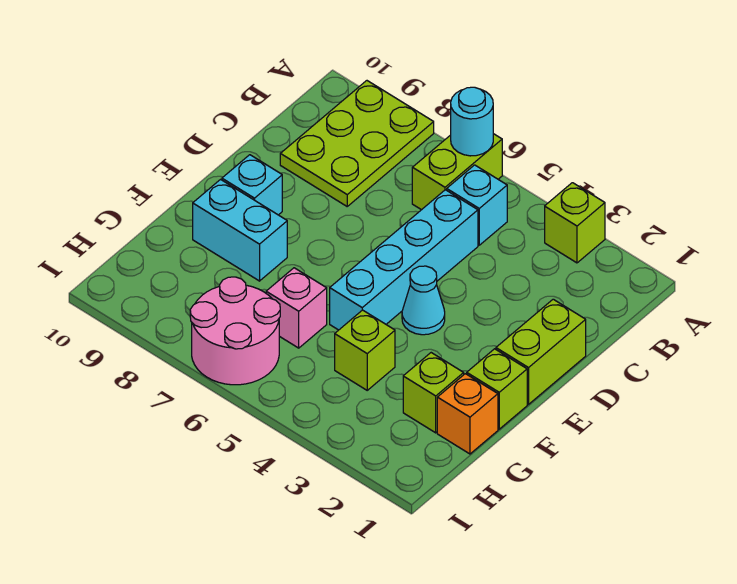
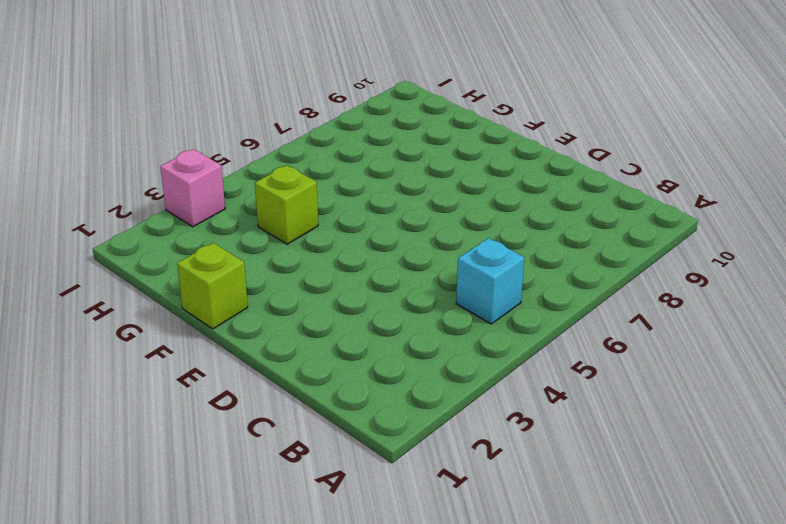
pink brick I3 level 1 -> pink brick G6 level 1
none -> lime brick A3 level 1
none -> lime brick A6:B6 level 1
none -> lime plate A8:C9 level 1

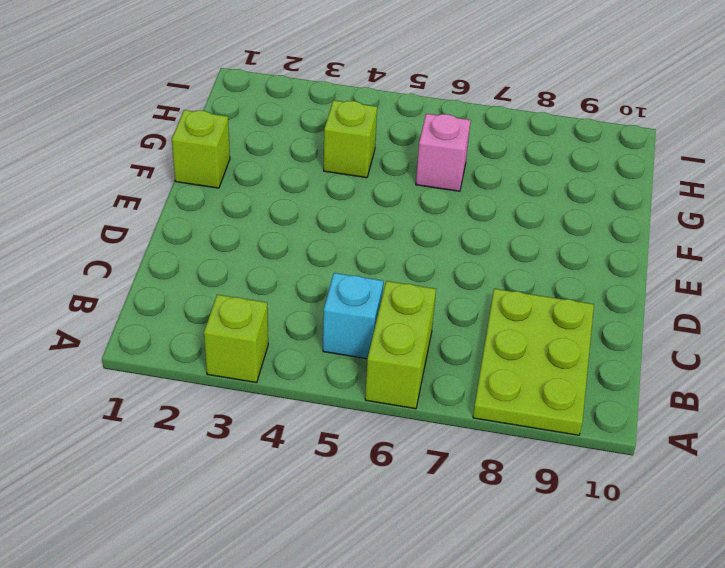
none -> cyan brick C5:F5 level 1
none -> lime brick D1:E1 level 1
none -> cyan cone E4 level 1

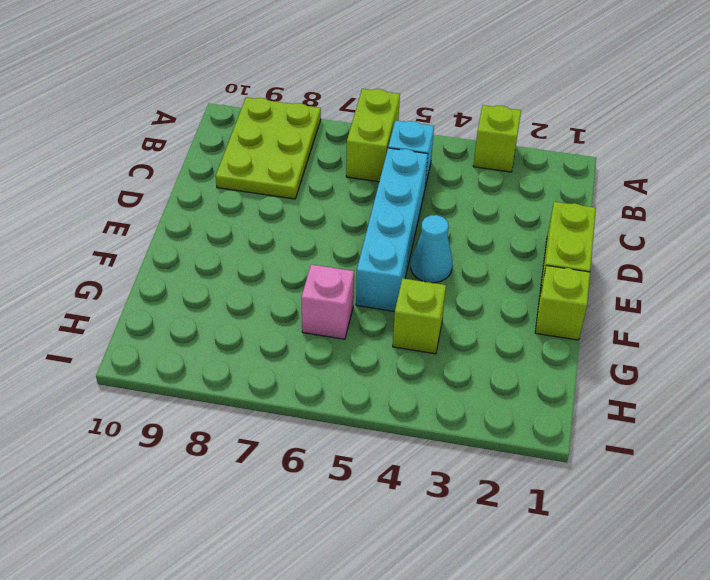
none -> cyan brick E9 level 1
none -> cyan brick F8:F9 level 1
none -> orange brick G1 level 1

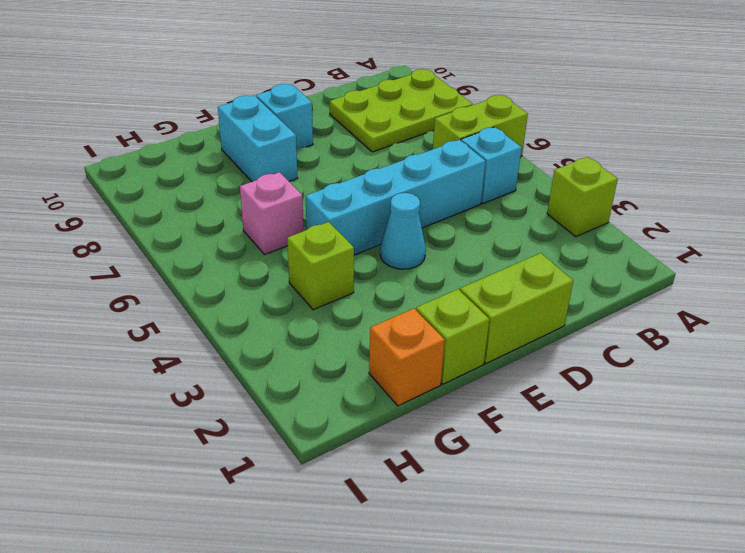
none -> lime brick G2 level 1
none -> pink round brick H6:I7 level 1
none -> cyan round brick A6 level 2

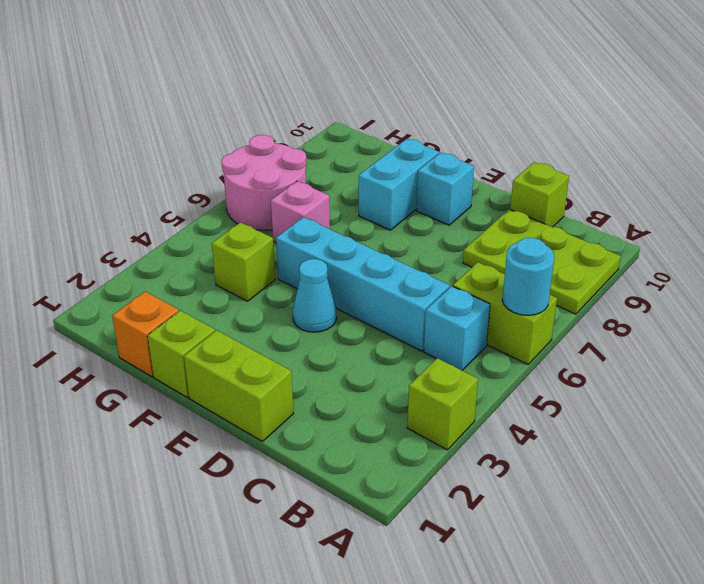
lime brick C10 level 1 -> lime brick G2 level 1

